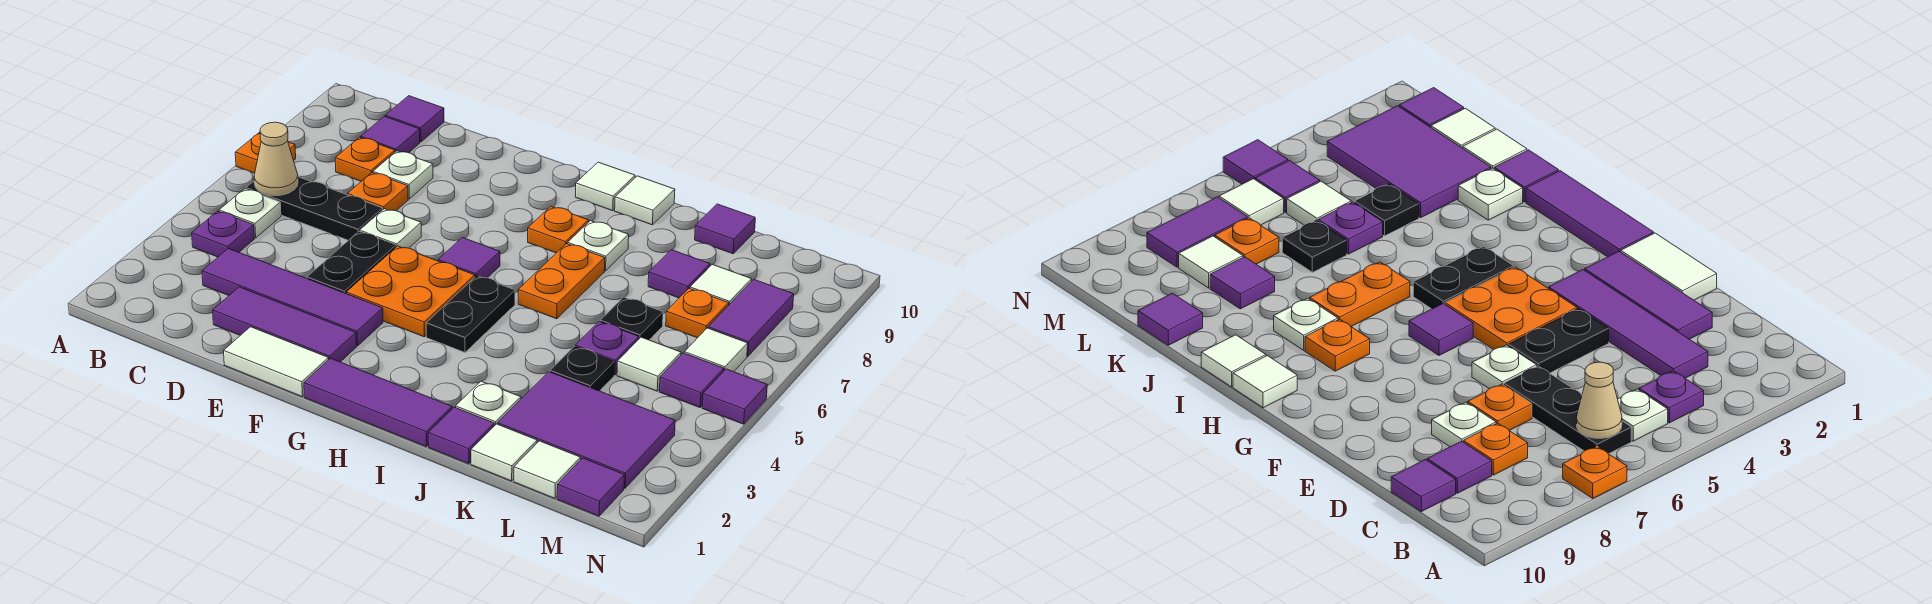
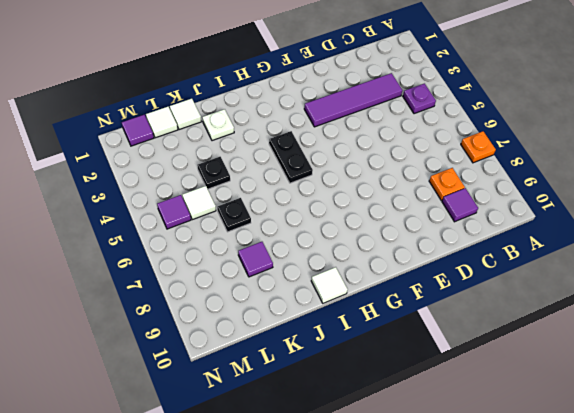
none -> white plate B5 level 1
none -> black plate B6:D6 level 1
none -> purple tile C10 level 1
none -> purple tile D2:F2 level 1

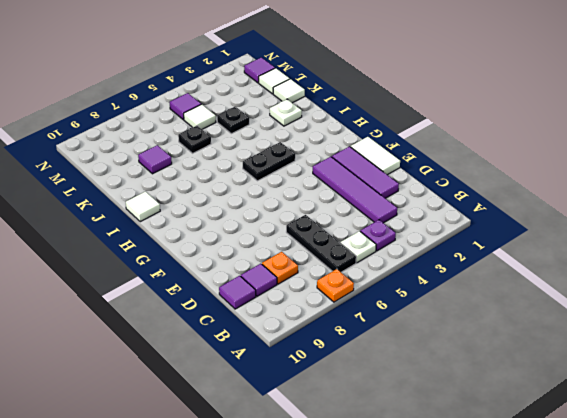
none -> orange plate D7 level 1
none -> white plate D8 level 1
none -> black plate E4:E5 level 1
none -> white plate E6 level 1

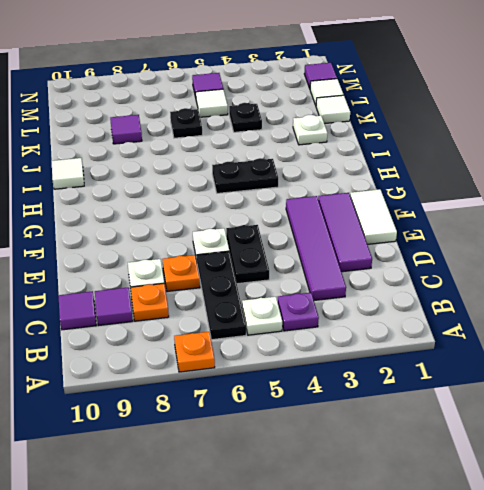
black plate D5:E5 level 1 -> black plate E4:E5 level 1
none -> orange plate F4:G5 level 1
none -> purple tile G1:I1 level 1
none -> purple tile G6 level 1
none -> orange plate H8 level 1

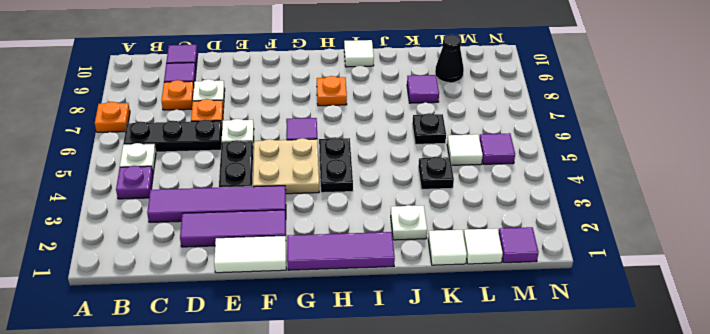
tan plate F4:G5 level 1 -> orange plate F4:G5 level 1
black cone L9 level 1 -> none
none -> white tile H10 level 1
none -> orange plate I6:I7 level 1
none -> white plate I8 level 1
none -> purple tile J1 level 1

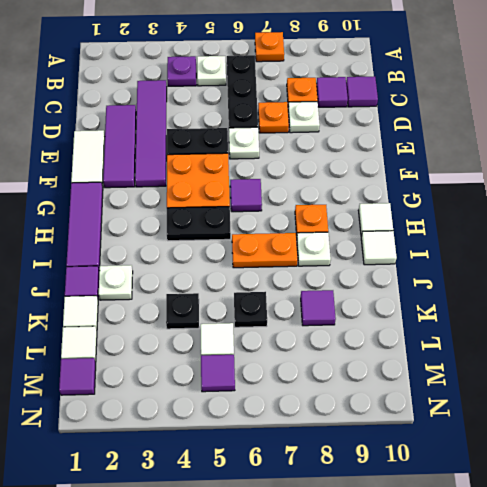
none -> purple tile K2:M3 level 1
none -> purple plate K5 level 1
none -> purple tile K10 level 1
none -> orange plate L7 level 1

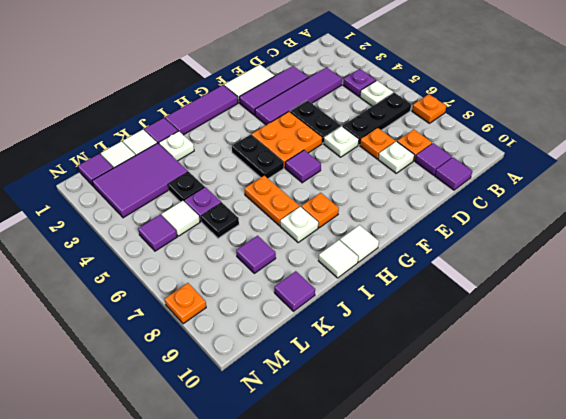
orange plate N8 level 1 -> orange plate L7 level 1
none -> white tile L8 level 1
none -> white tile M6 level 1
none -> purple tile M7:M8 level 1
none -> purple tile N5 level 1

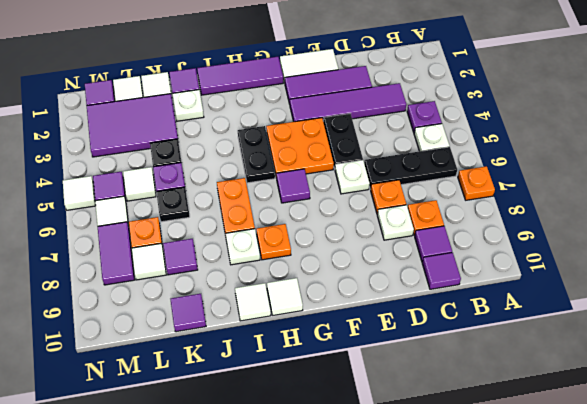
white tile N5 level 1 -> purple tile N5 level 1
none -> tan cone B6 level 2

